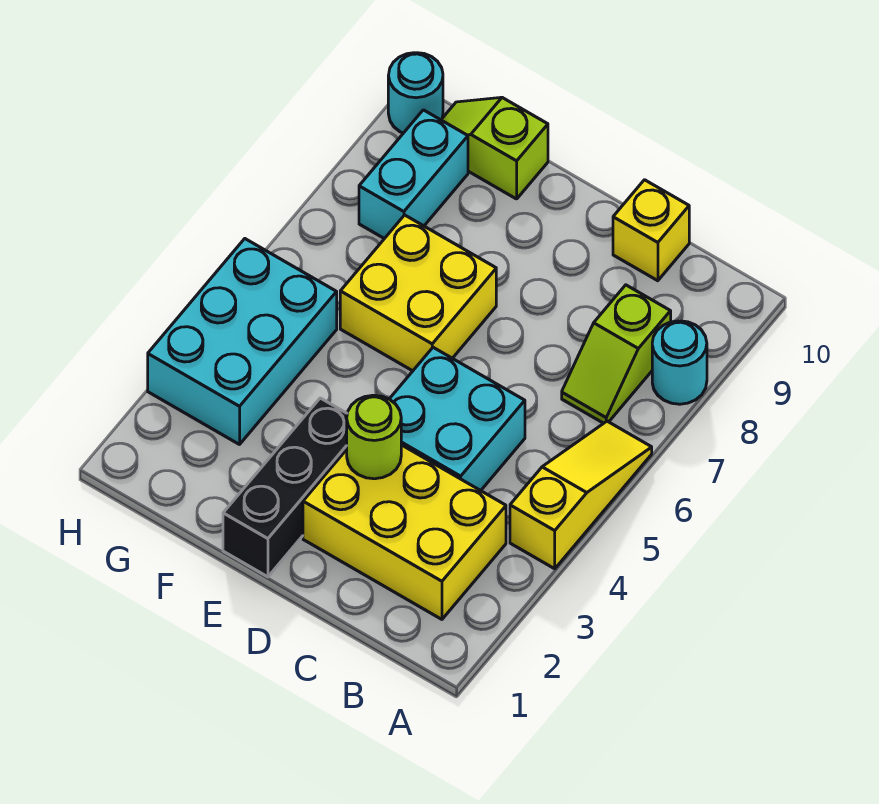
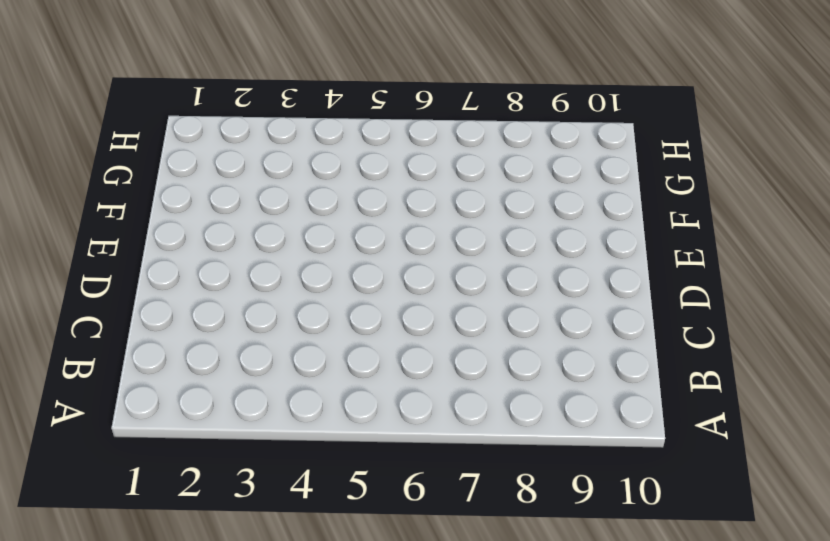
none -> yellow slope A4:A6 level 1 top 4
none -> cyan round brick A8 level 1
none -> yellow brick B2:D3 level 1

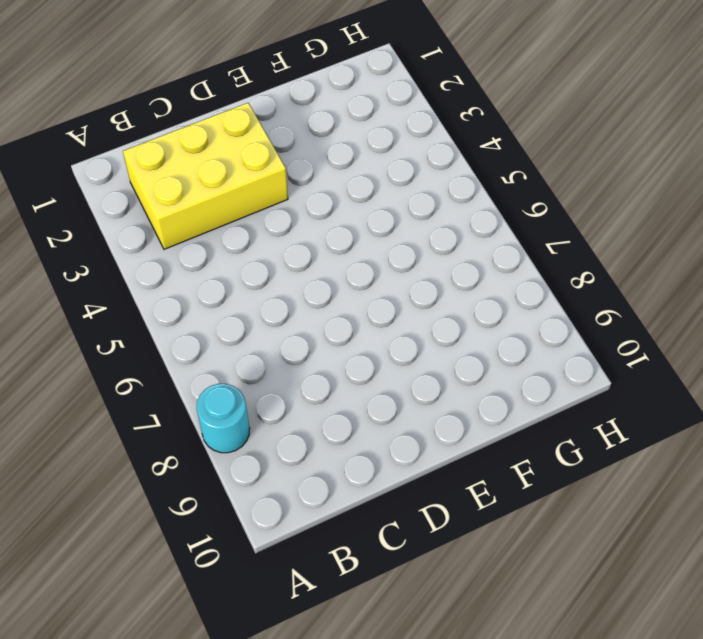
none -> yellow slope A4:A6 level 1 top 4
none -> lime slope B7:B8 level 1 top 8
none -> cyan brick C4:D5 level 1

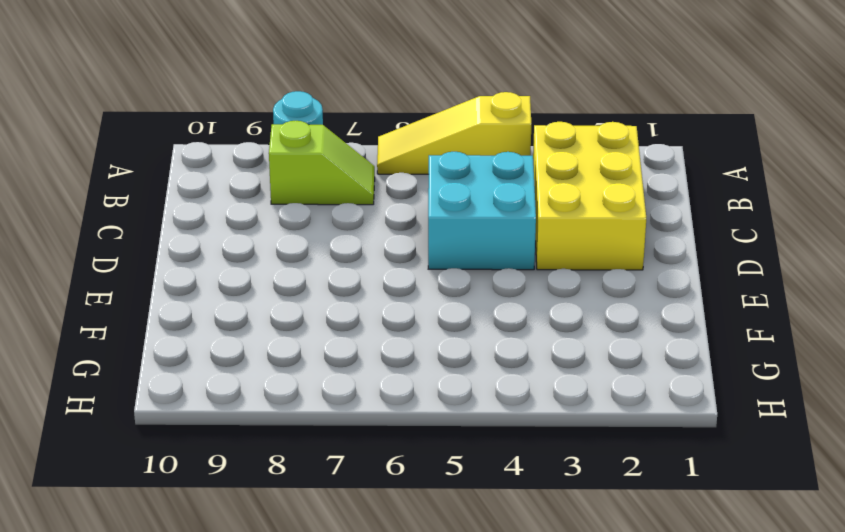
none -> yellow brick C10 level 1
none -> black brick E1:E3 level 1
none -> yellow brick E6:F7 level 1

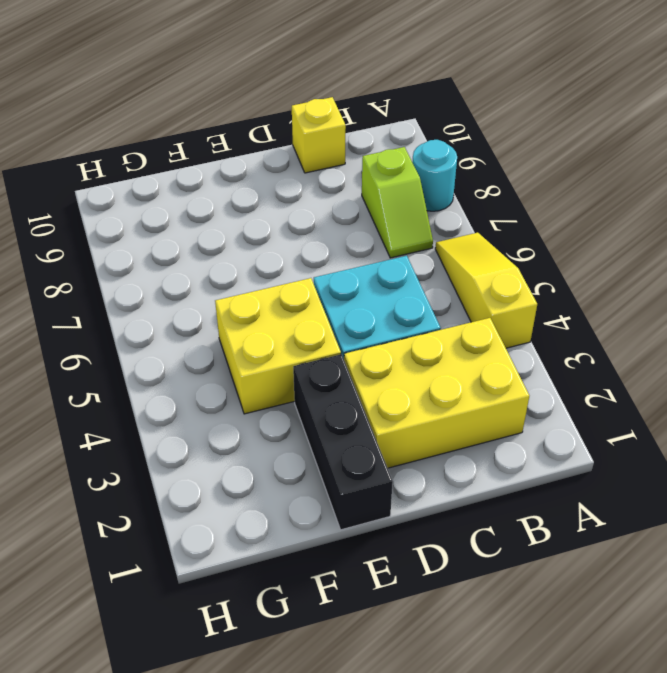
yellow brick E4:F5 level 1 -> yellow brick E6:F7 level 1
none -> lime slope F10:G10 level 1 top F
none -> cyan brick G3:H5 level 1
none -> cyan brick G8:G9 level 1

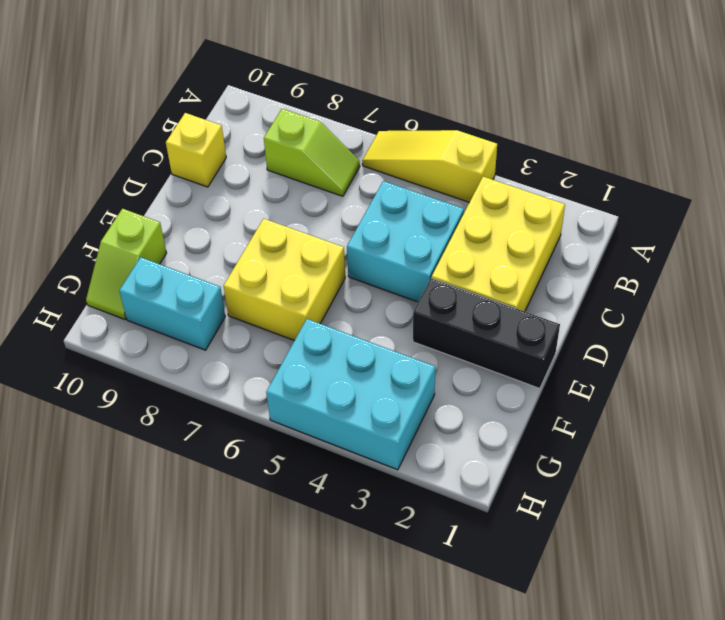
none -> cyan round brick A8 level 1
none -> cyan round brick H10 level 1
none -> lime round brick D3 level 2

